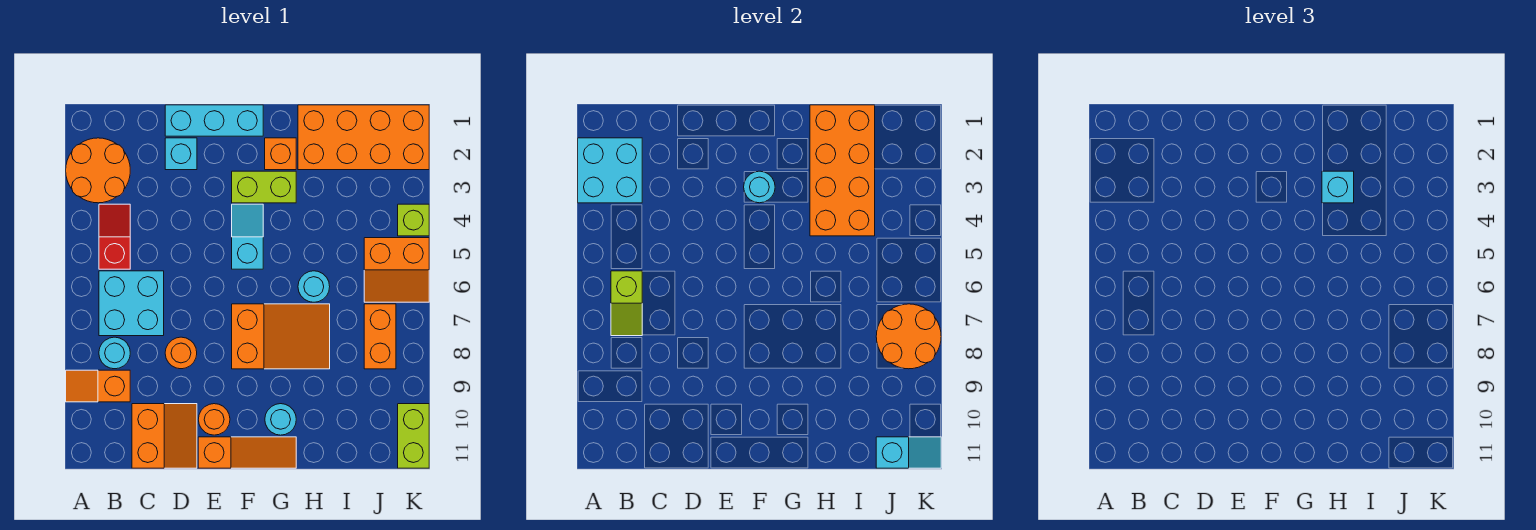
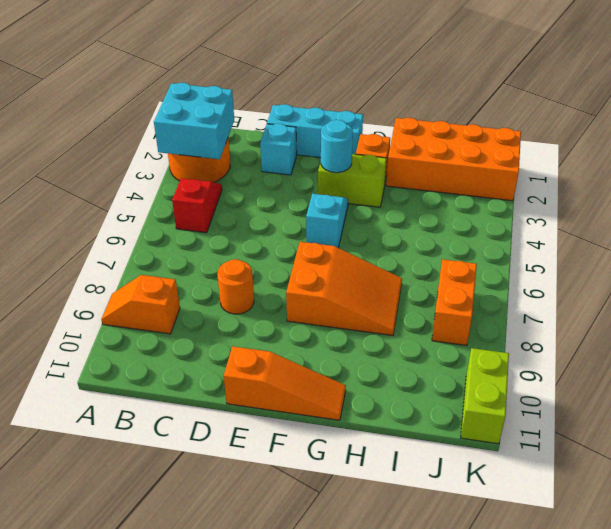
none -> cyan brick B6:C7 level 1
none -> cyan round brick B8 level 1
none -> orange slope C10:D11 level 1 top C

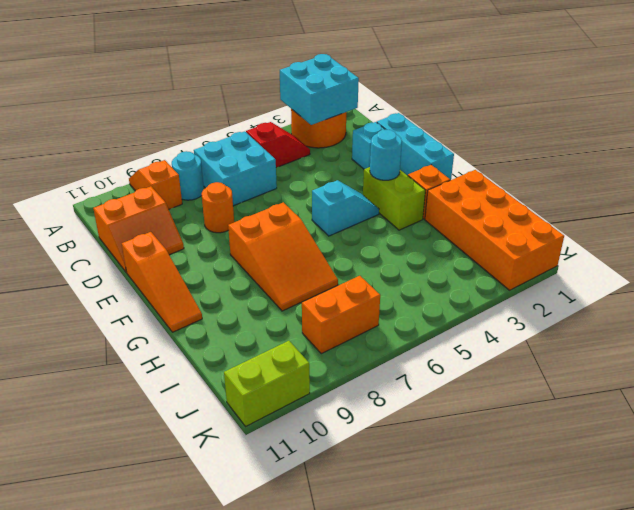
none -> orange round brick E10 level 1
none -> cyan round brick G10 level 1
none -> cyan round brick H6 level 1

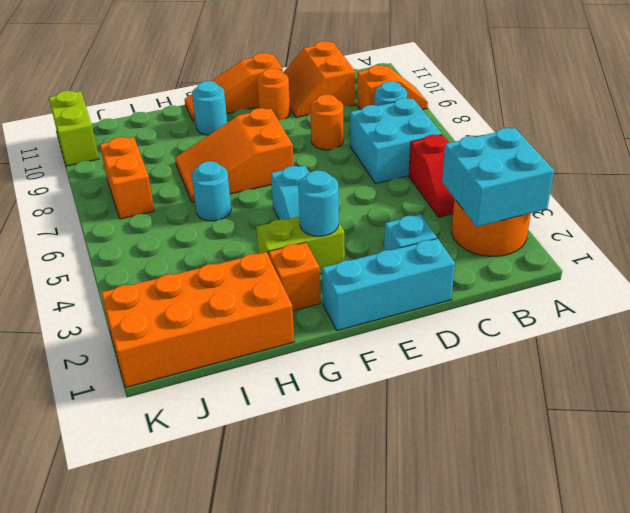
none -> orange slope J5:K6 level 1 top 5
none -> lime brick K4 level 1
none -> lime slope B6:B7 level 2 top 6

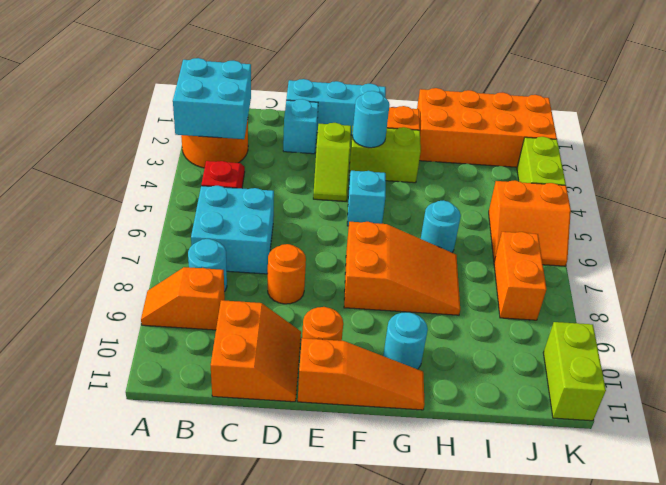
lime slope E3:E4 level 1 top 3 -> lime slope B6:B7 level 2 top 6
lime brick K3:K4 level 1 -> lime brick K4 level 1
none -> orange brick H1:I4 level 2
none -> orange round brick J7:K8 level 2
none -> cyan slope J11:K11 level 2 top J

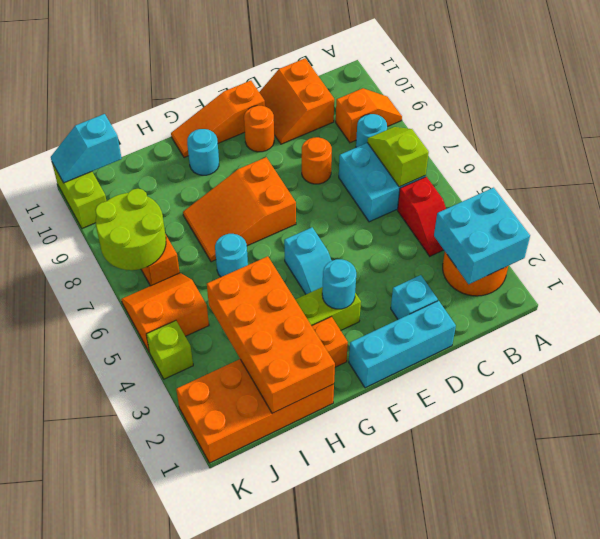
lime round brick J7:K8 level 2 -> orange round brick J7:K8 level 2
none -> cyan brick H3 level 3

